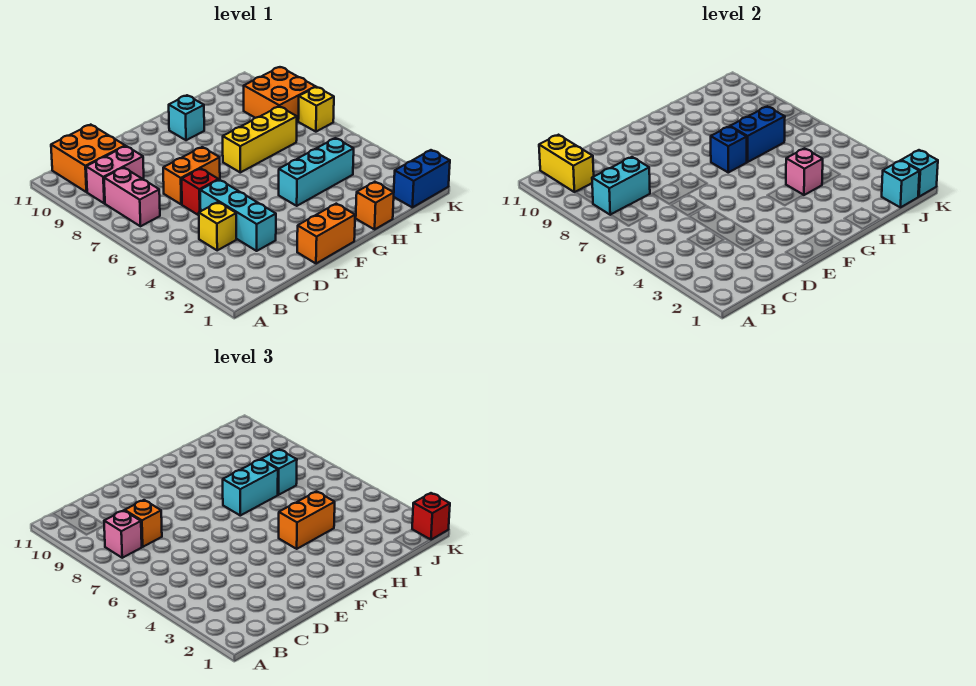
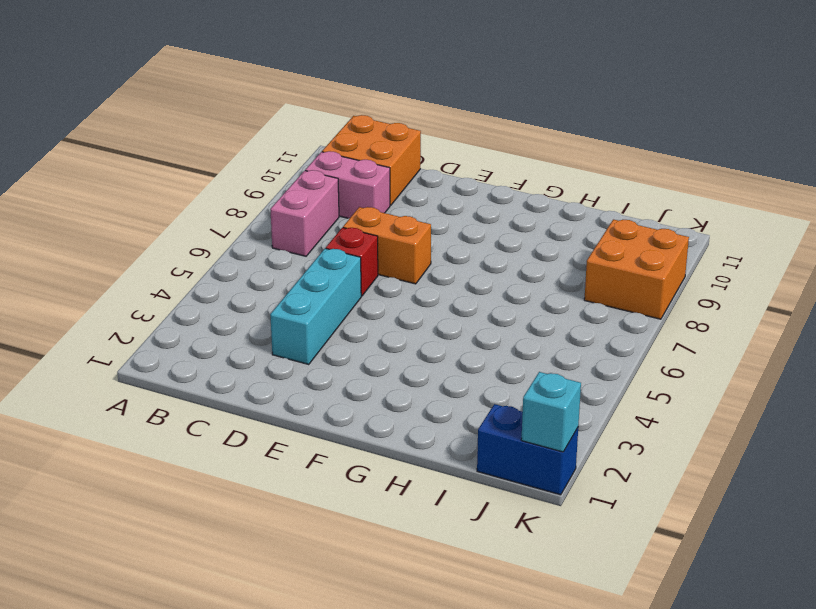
none -> yellow brick C4 level 1
none -> orange brick E1:F1 level 1
none -> cyan brick G4:I4 level 1

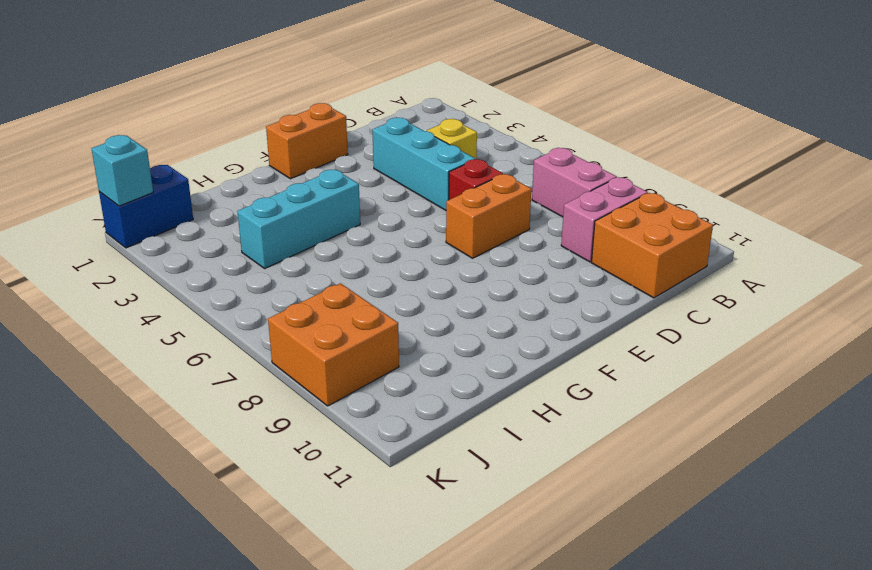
none -> yellow brick G7:I7 level 1
none -> cyan brick G10 level 1
none -> orange brick H1 level 1

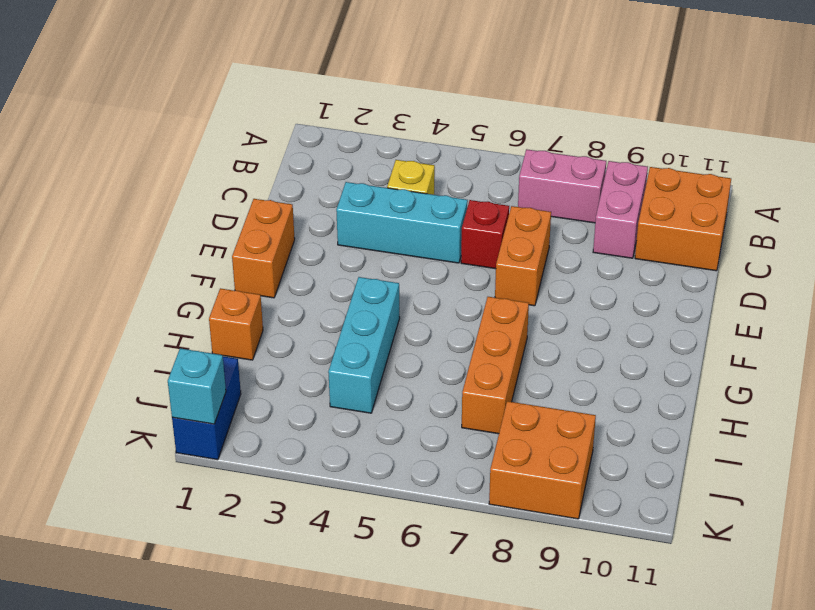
orange brick G7:I7 level 1 -> yellow brick G7:I7 level 1
none -> cyan brick G10 level 1
none -> yellow brick K7 level 1
none -> cyan brick B8:C8 level 2

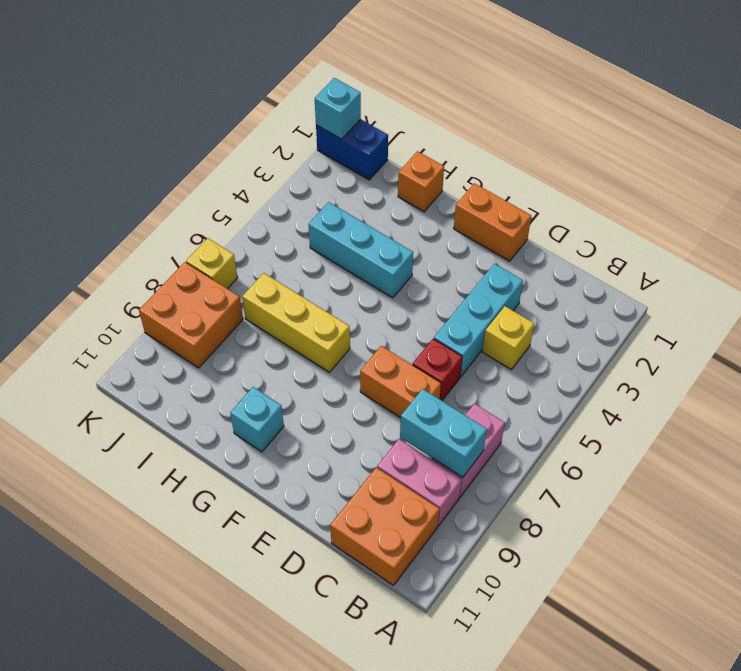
none -> yellow brick B10:B11 level 2
none -> blue brick G7 level 2
none -> pink brick H4 level 2

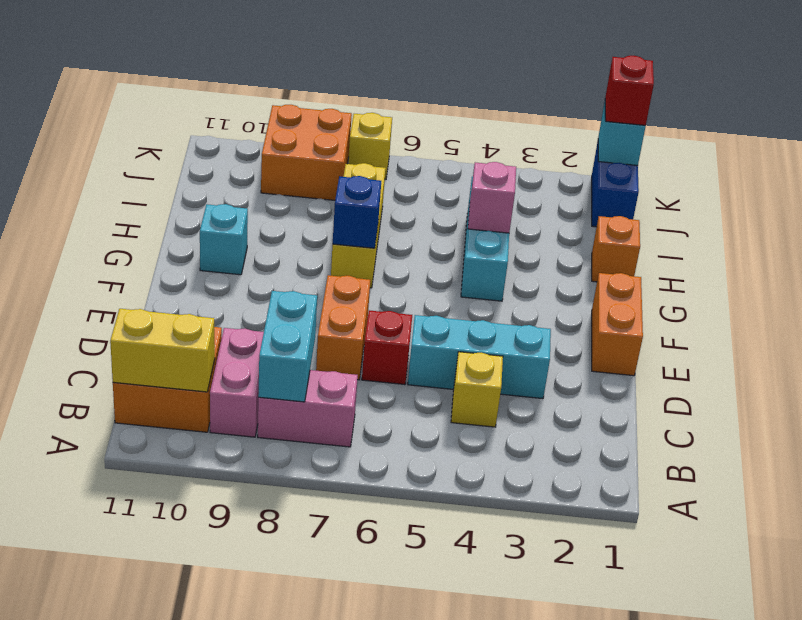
none -> blue brick H7:I7 level 2
none -> cyan brick J1 level 2
none -> pink brick B8 level 3

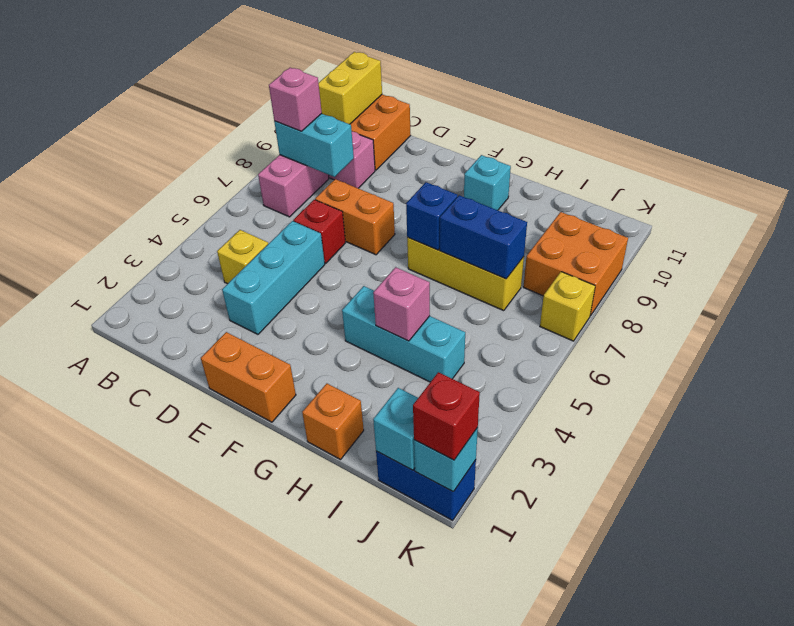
none -> orange brick C8 level 3
none -> orange brick G4:H4 level 3
none -> cyan brick G7:H7 level 3

